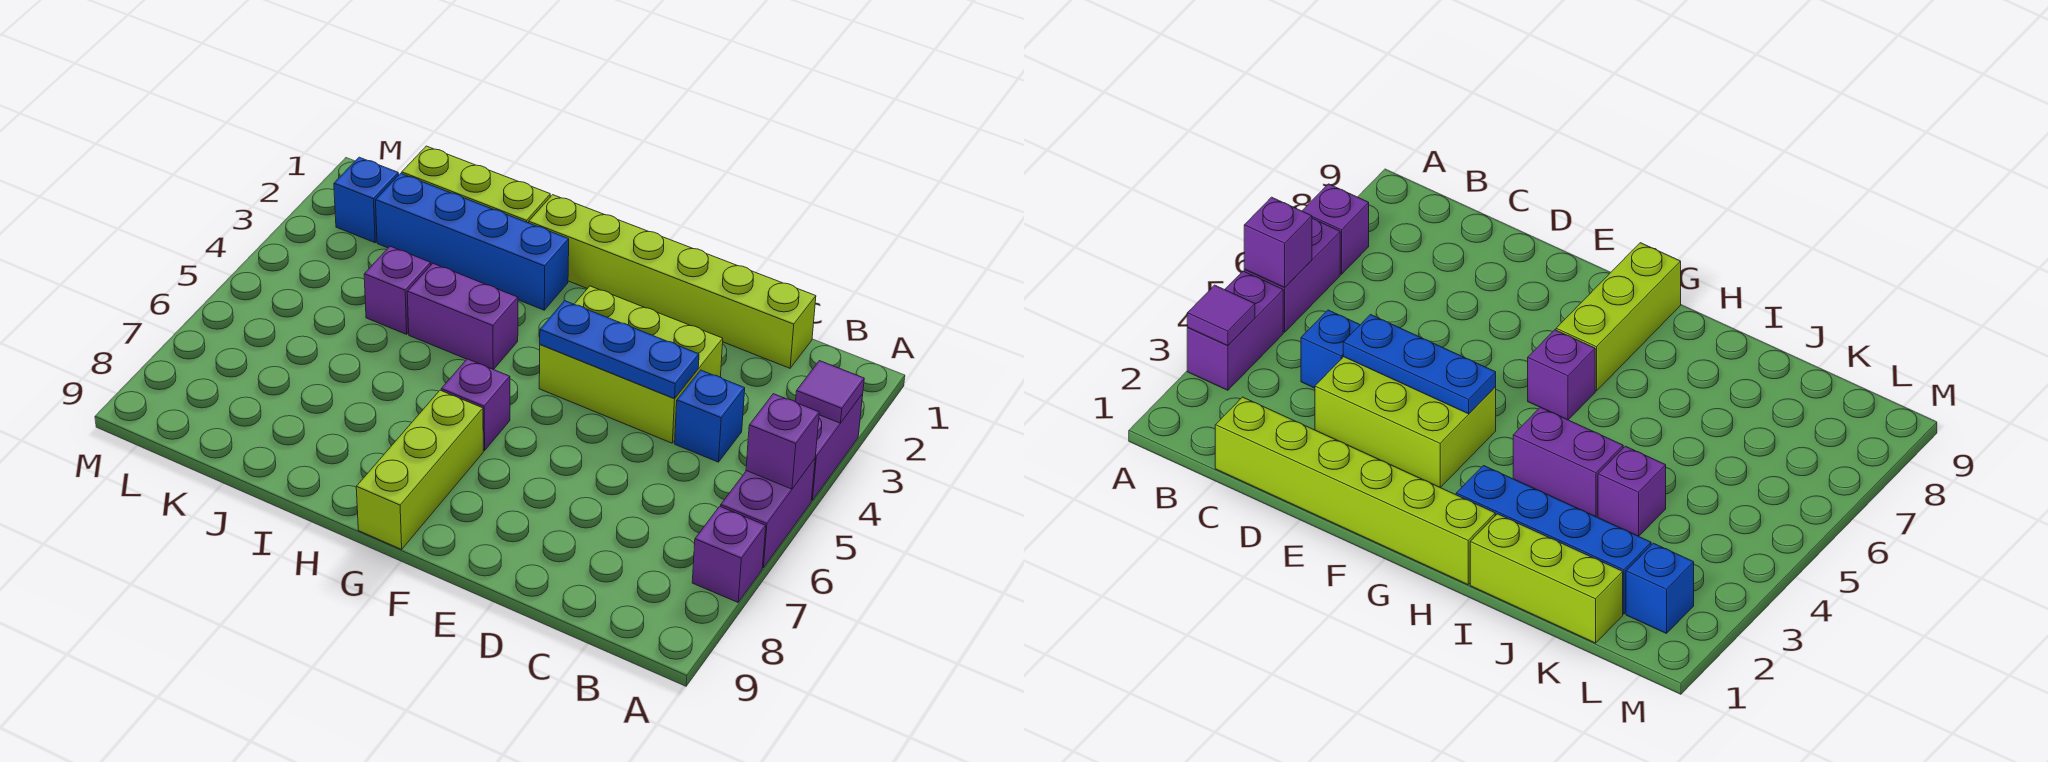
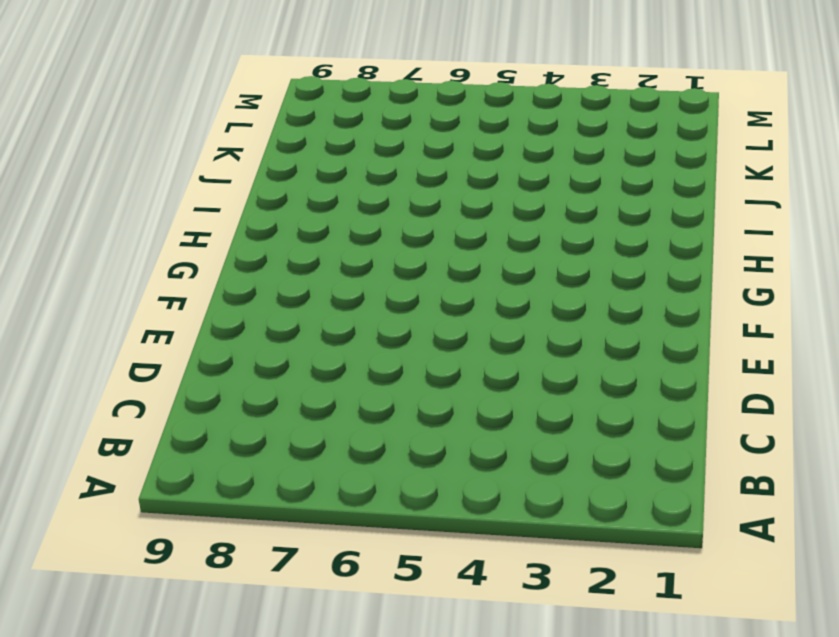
none -> purple brick A3:A4 level 1
none -> purple brick A5:A6 level 1
none -> purple brick A7 level 1

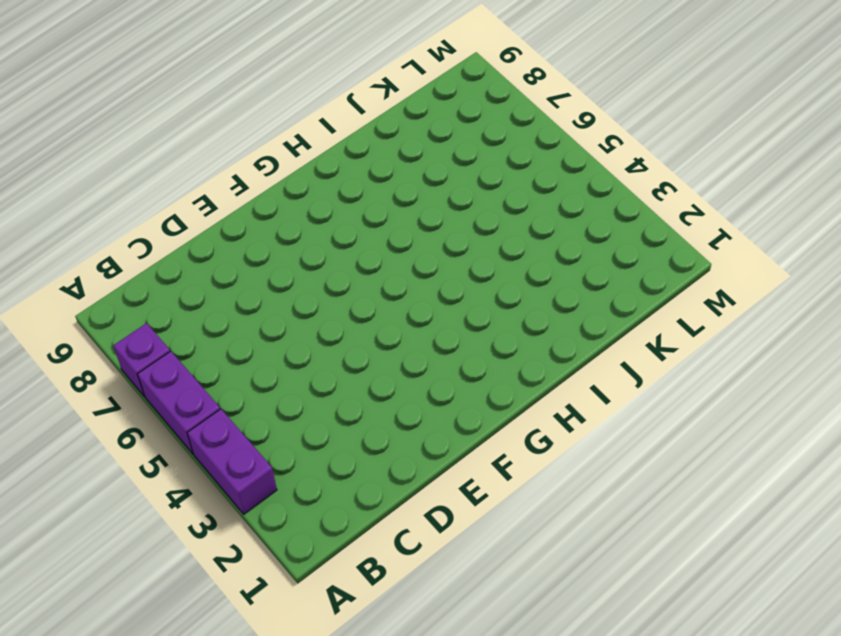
none -> lime brick C1:H1 level 1
none -> blue brick C4 level 1
none -> lime brick D3:F4 level 1

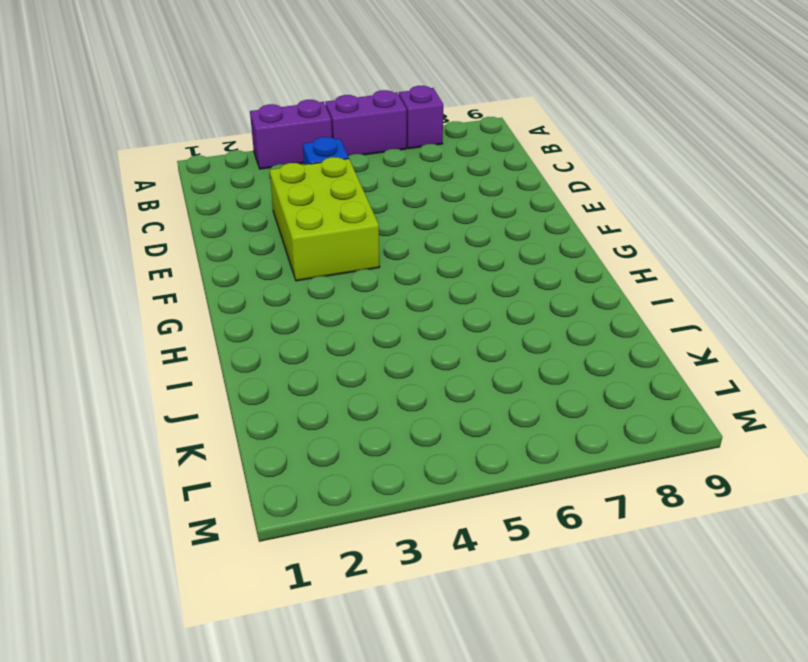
none -> lime brick C1:H1 level 1
none -> purple brick G6 level 1
none -> lime brick G7:G9 level 1

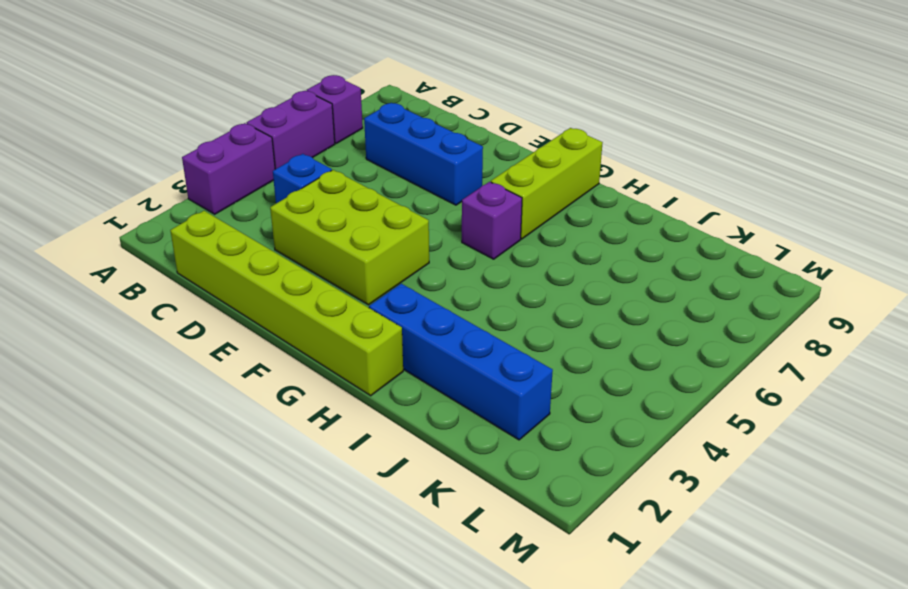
blue brick C7:E7 level 1 -> none
none -> purple brick H4:I4 level 1
none -> lime brick I1:K1 level 1
none -> purple brick J4 level 1

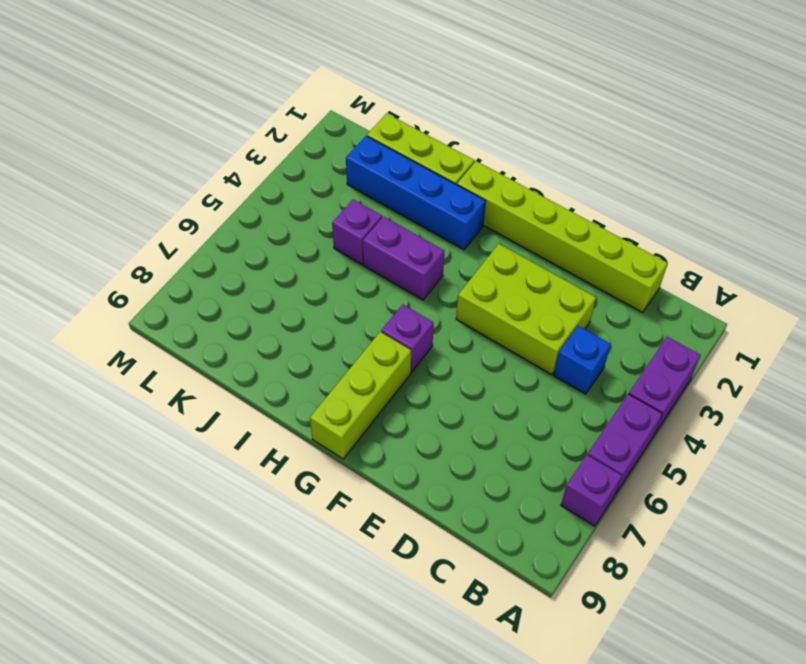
none -> blue brick L2 level 1
none -> purple tile A3 level 2
none -> purple brick A5 level 2

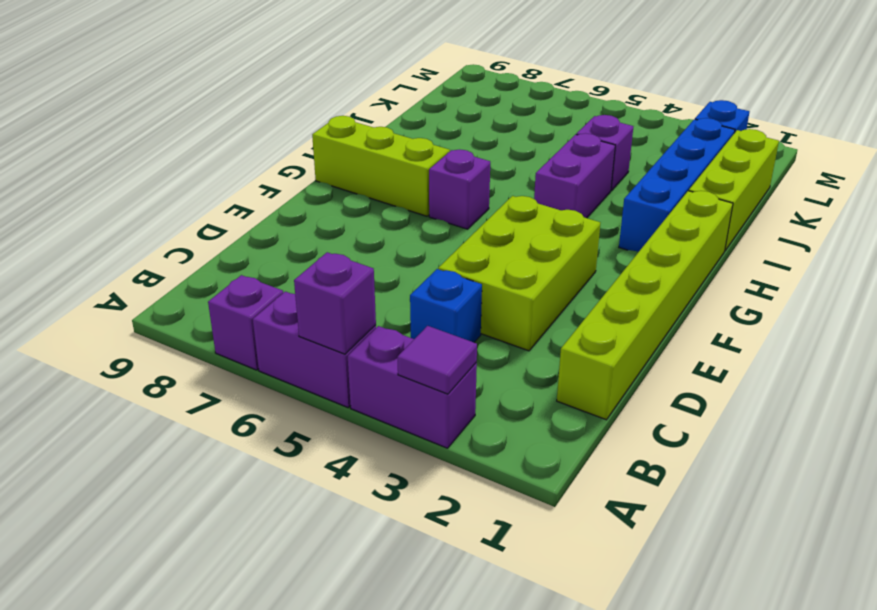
none -> blue plate D4:F4 level 2

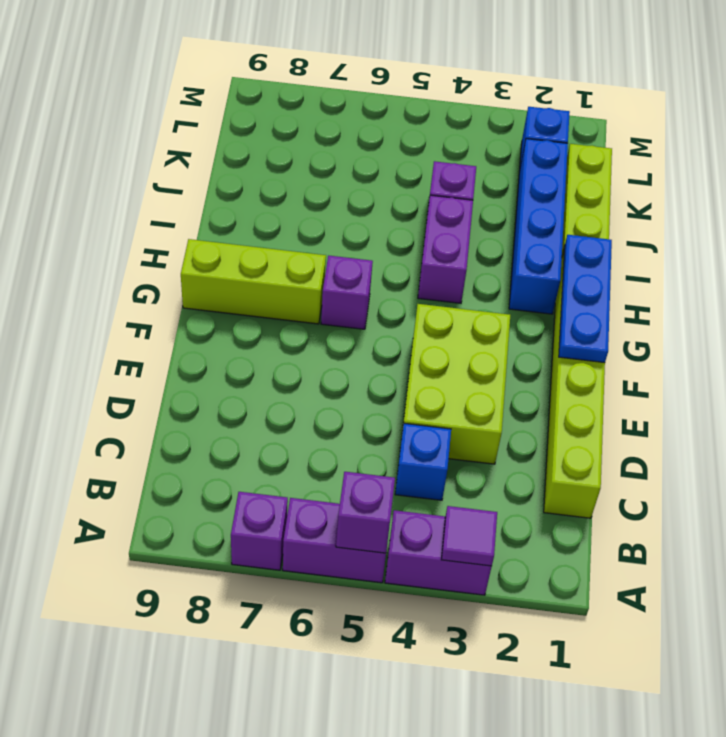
blue plate F1:H1 level 2 -> blue plate D4:F4 level 2

